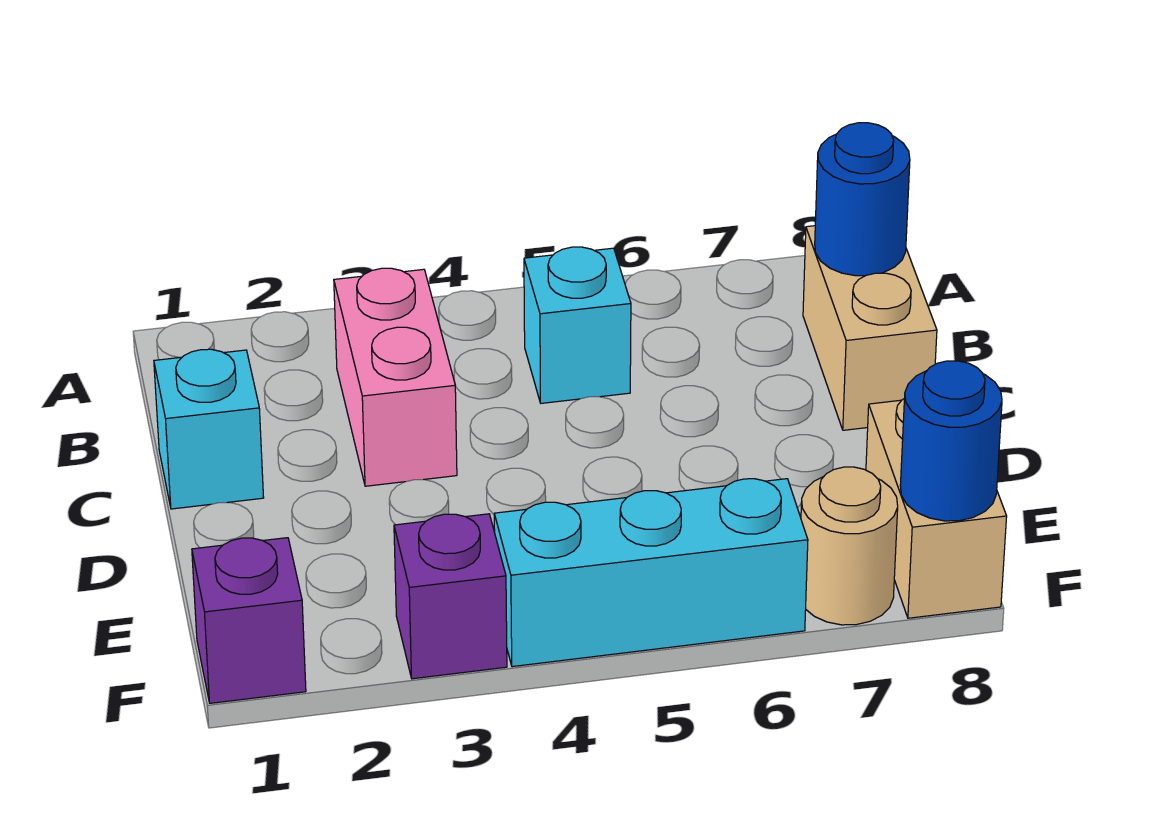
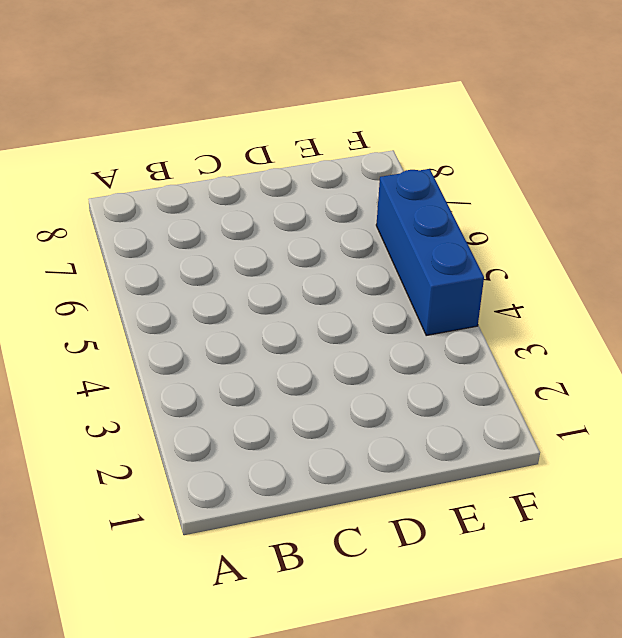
blue brick F4:F6 level 1 -> cyan brick F4:F6 level 1
none -> pink brick B3:C3 level 1
none -> cyan brick B5 level 1

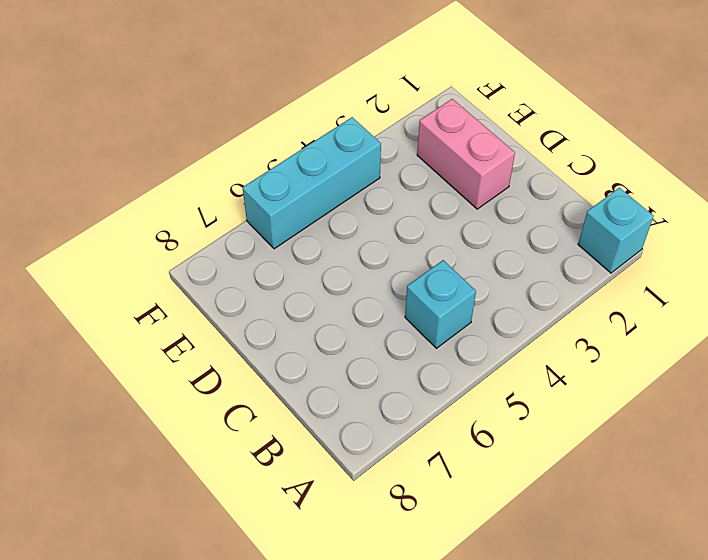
cyan brick A1 level 1 -> cyan brick C1 level 1
pink brick D2:E2 level 1 -> pink brick B3:C3 level 1
none -> tan brick B8:C8 level 1
none -> tan brick E8:F8 level 1

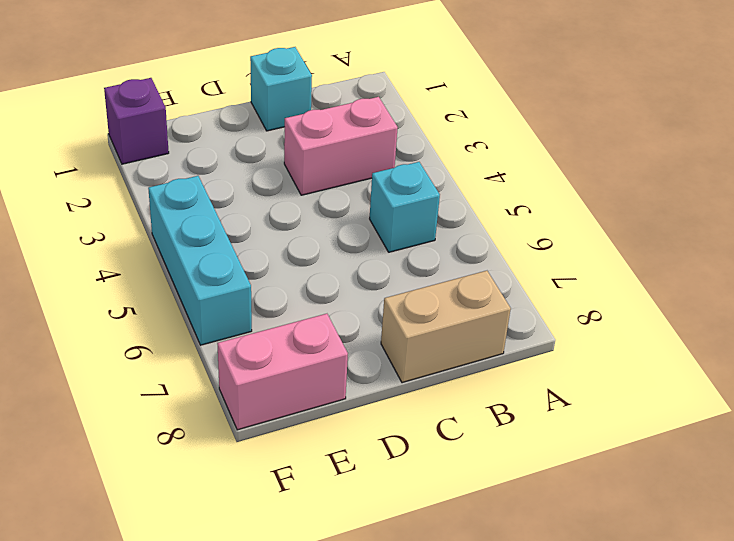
pink brick E8:F8 level 1 -> tan brick E8:F8 level 1
none -> purple brick F3 level 1
none -> tan round brick F7 level 1

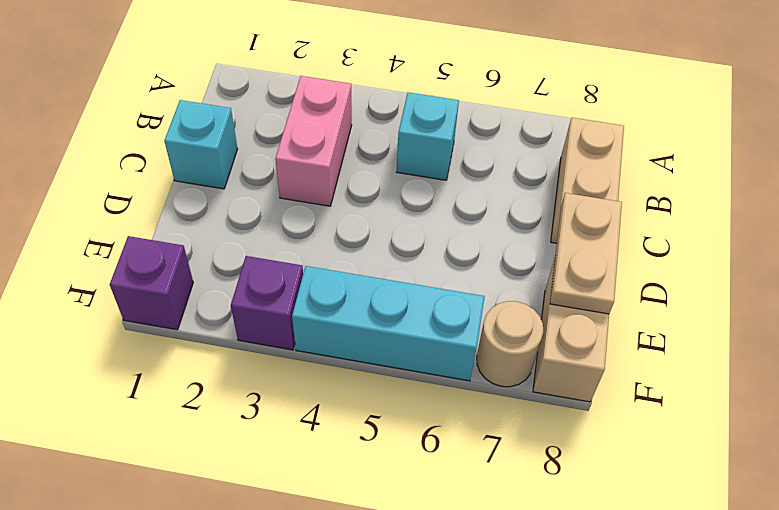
tan plate D8:E8 level 2 -> none
none -> blue round brick B8 level 2
none -> blue round brick F8 level 2

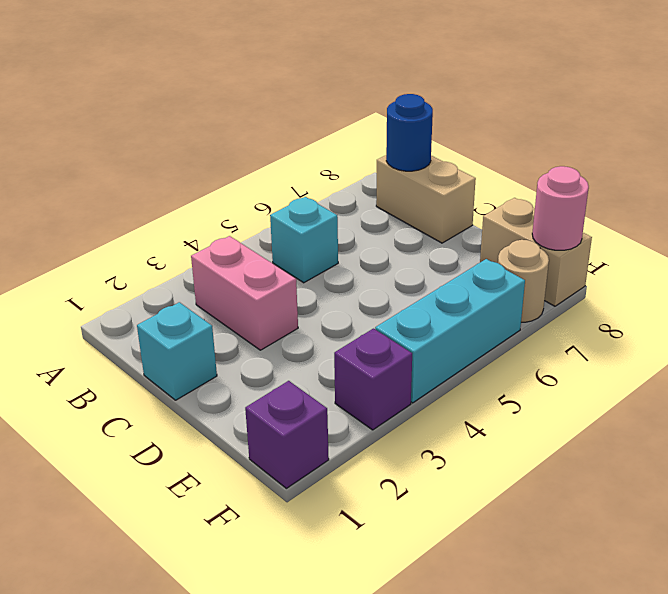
pink round brick F8 level 2 -> blue round brick F8 level 2

